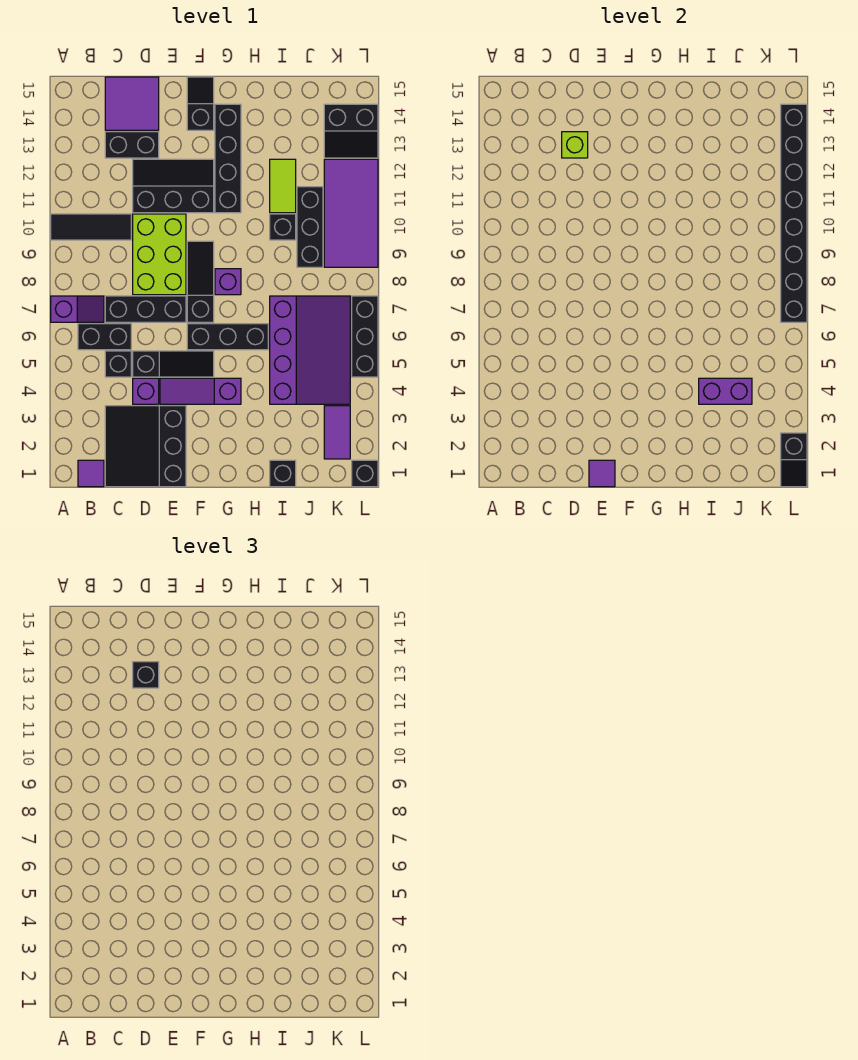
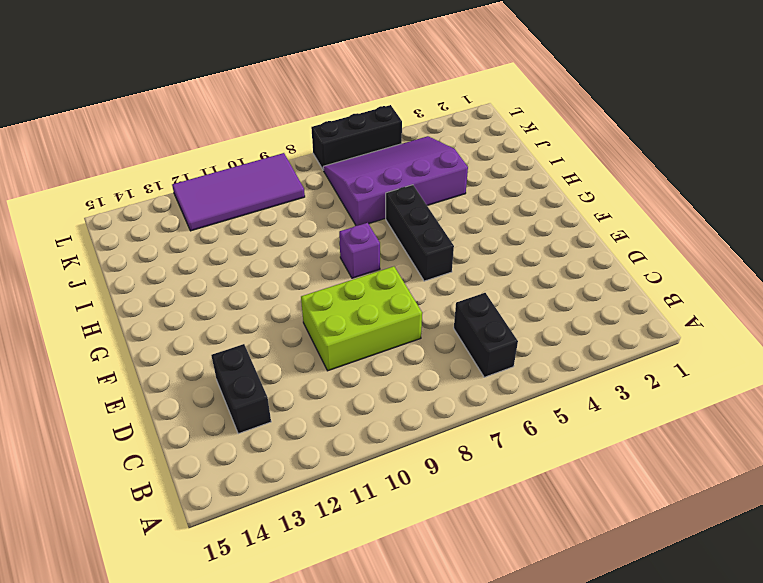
none -> purple slope A7:B7 level 1 top A
none -> black tile A10:C10 level 1
none -> purple tile B1 level 1
none -> black slope C1:E3 level 1 top E

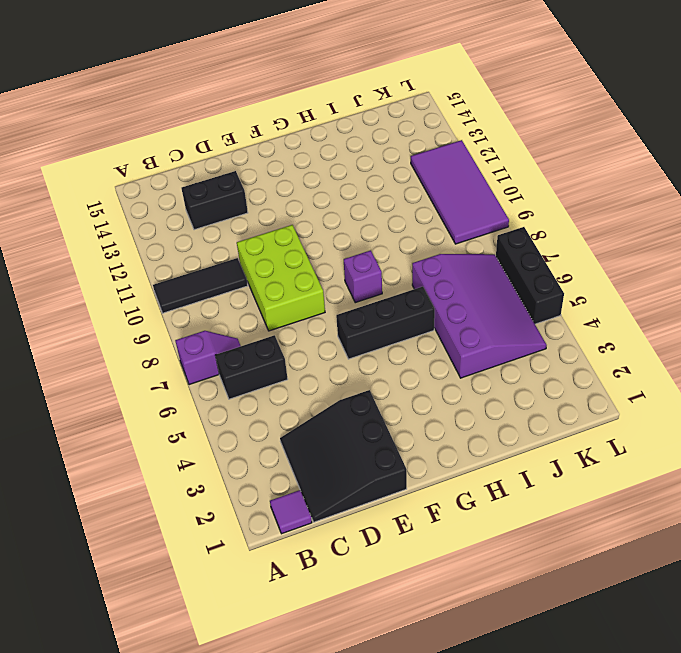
none -> black brick C5 level 1
none -> black brick C7:E7 level 1
none -> purple tile C14:D15 level 1
none -> purple brick D4 level 1

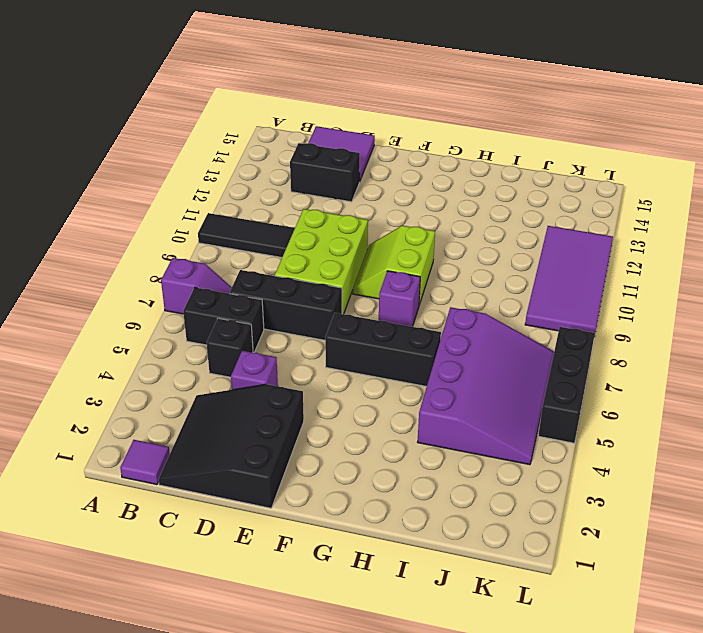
lime slope F9:G10 level 1 top G -> black slope F7:F9 level 1 top 7
none -> black slope D5:F5 level 1 top D
none -> black slope D11:F12 level 1 top 11
none -> purple slope E4:G4 level 1 top G
none -> black slope F14:F15 level 1 top 14

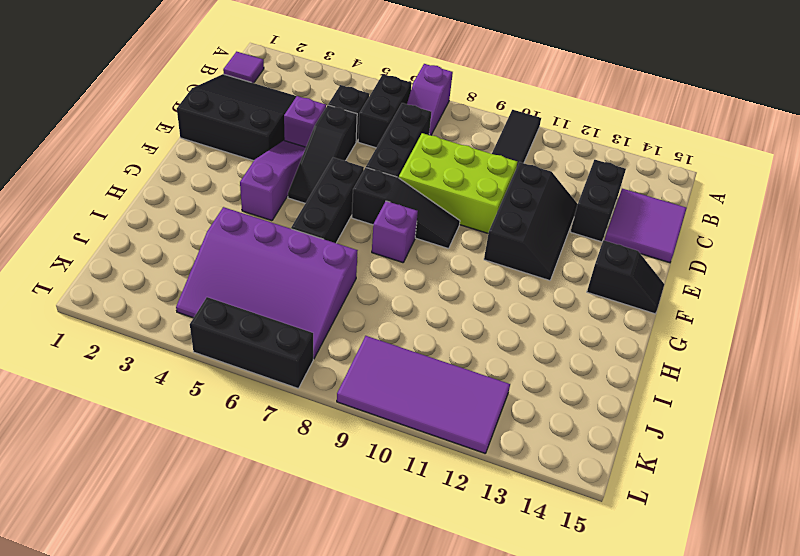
none -> black brick G11:G14 level 1
none -> black brick I1 level 1
none -> black brick I10 level 1
none -> lime tile I11:I12 level 1

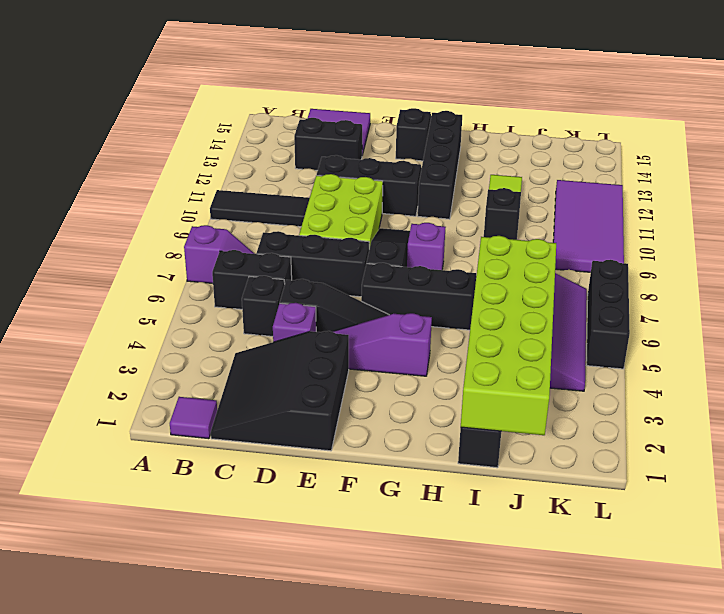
lime brick I1:J6 level 2 -> purple brick I4:J4 level 2
none -> black brick J9:J11 level 1
none -> purple tile K2:K3 level 1
none -> black slope K13:L14 level 1 top 14
none -> black brick L1 level 1

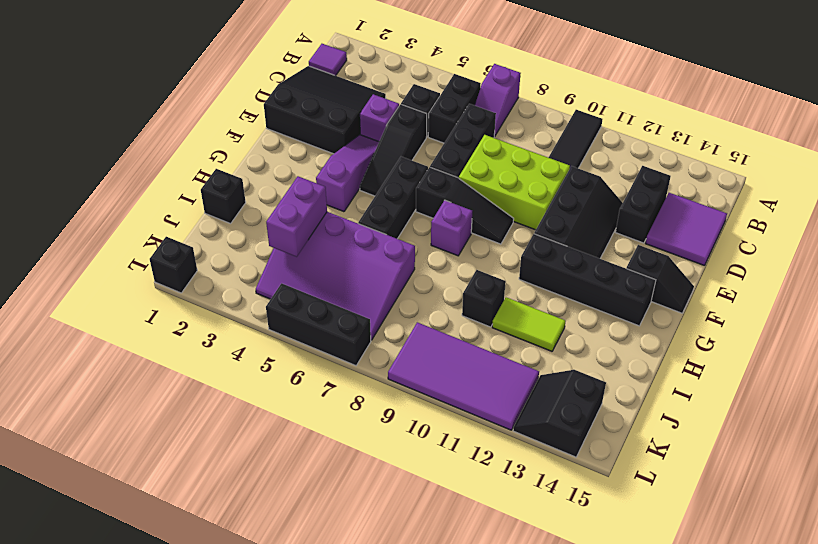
none -> black brick J9:J11 level 1
none -> purple tile K2:K3 level 1
none -> lime brick D13 level 2
none -> purple tile E1 level 2

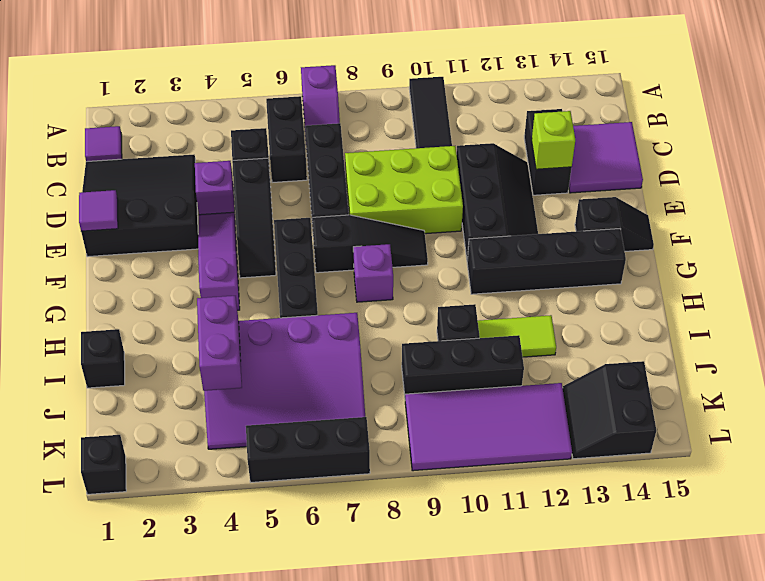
none -> purple tile K2:K3 level 1
none -> black slope L1:L2 level 2 top 2
none -> black brick L7:L14 level 2
none -> black brick D13 level 3

